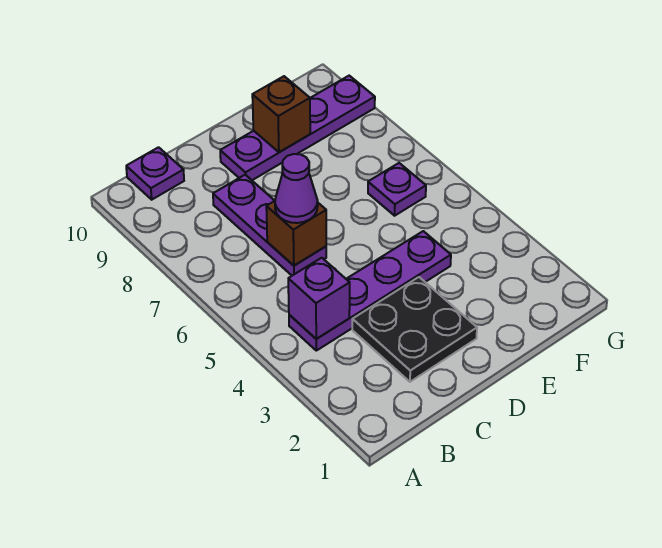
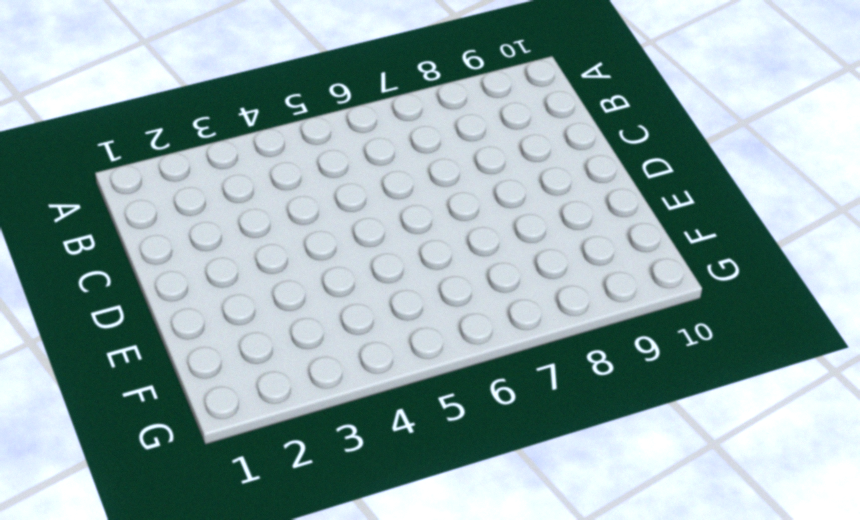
none -> purple plate B4:E4 level 1
none -> purple plate B10 level 1

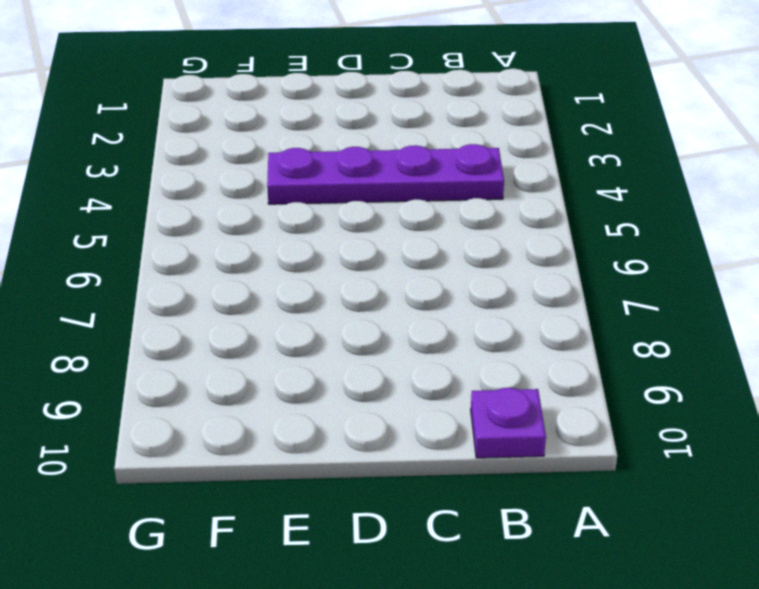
none -> black plate C2:D3 level 1
none -> purple plate C6:C8 level 1

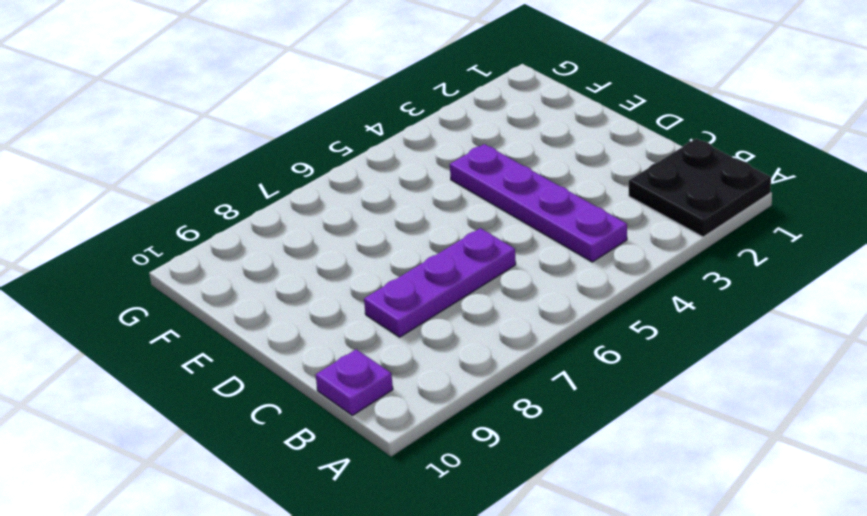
black plate A1:B2 level 1 -> black plate C2:D3 level 1
none -> purple plate D9:G9 level 1
none -> purple plate F6 level 1

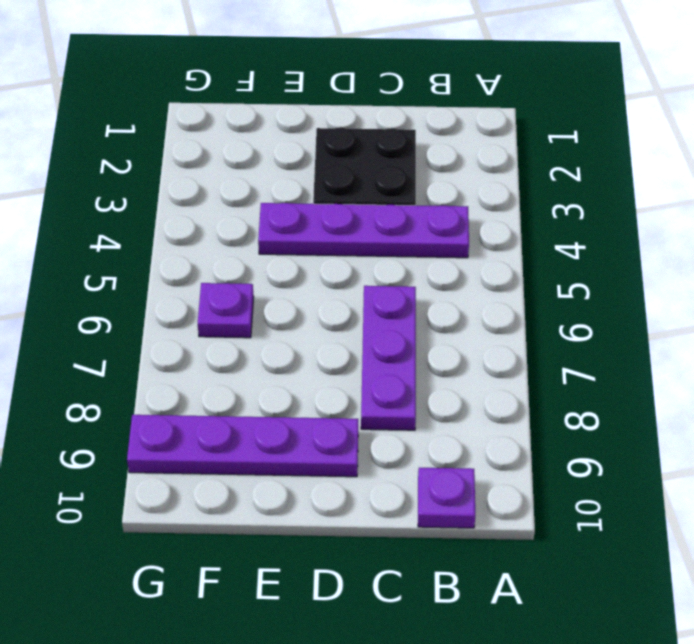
none -> purple brick B4 level 2
none -> brown brick C6 level 2

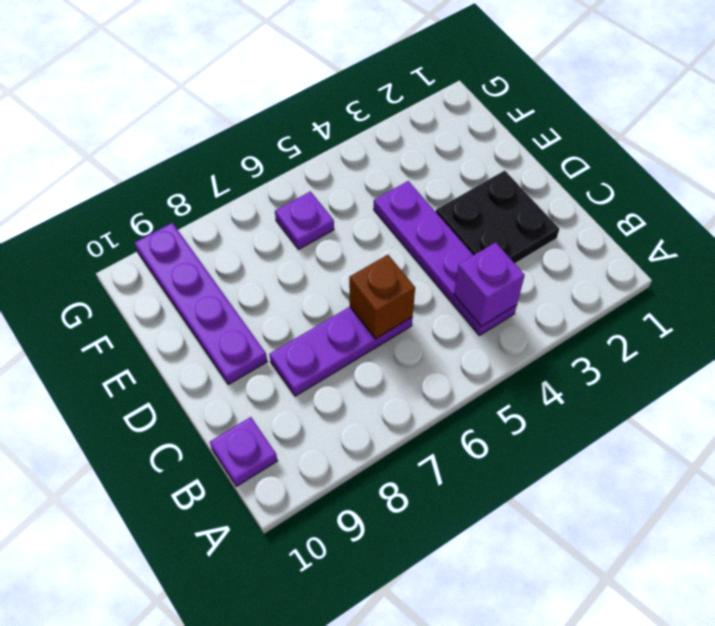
none -> brown brick E9 level 2
none -> purple cone C6 level 3

